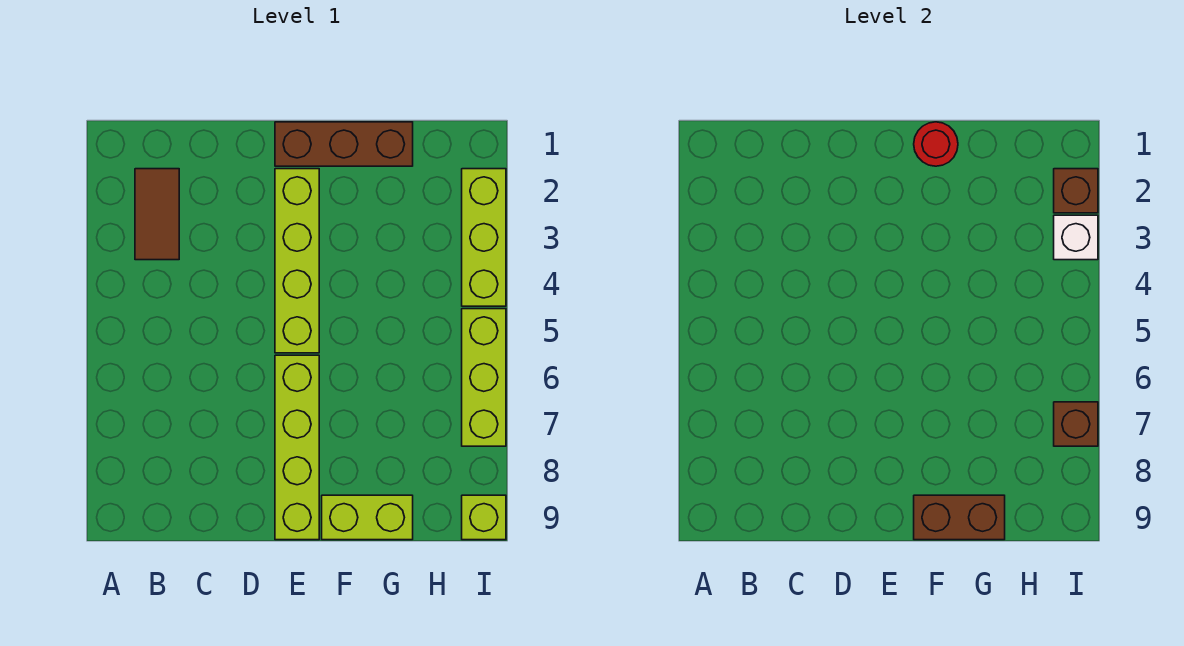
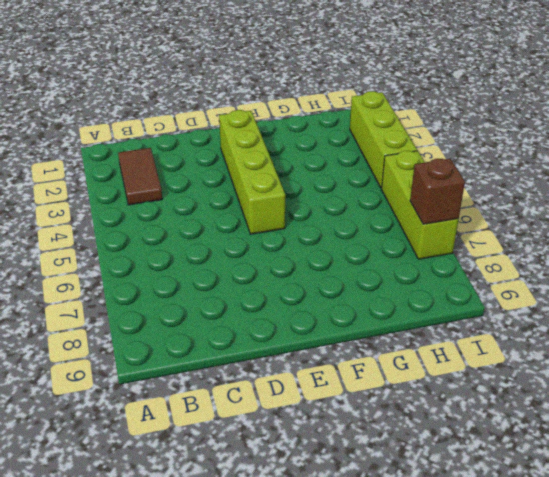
none -> brown brick E1:G1 level 1
none -> lime brick E6:E9 level 1
none -> lime brick F9:G9 level 1

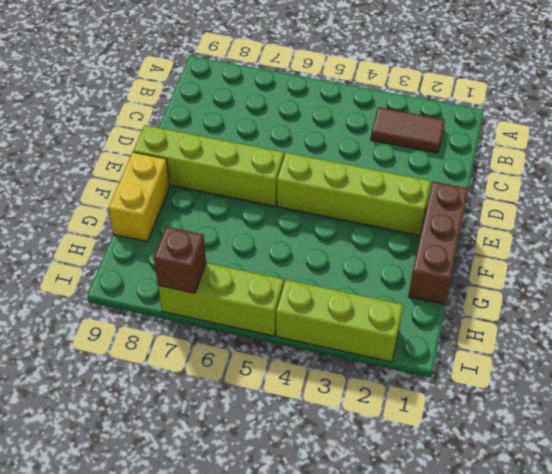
yellow brick F9:G9 level 1 -> lime brick F9:G9 level 1
none -> lime brick I9 level 1
none -> red round brick F1 level 2
none -> brown brick F9:G9 level 2

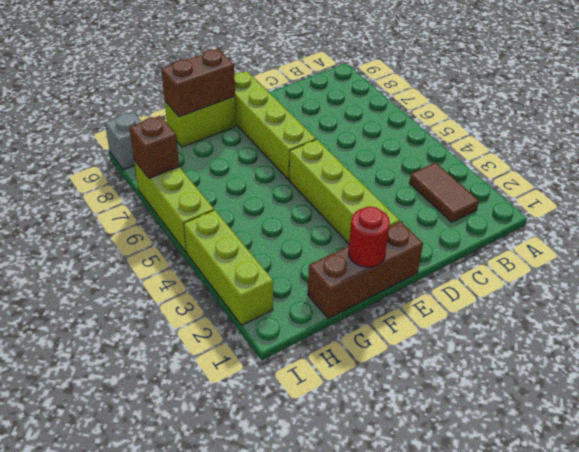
grey brick I9 level 1 -> lime brick I9 level 1
none -> brown brick I2 level 2
none -> white brick I3 level 2

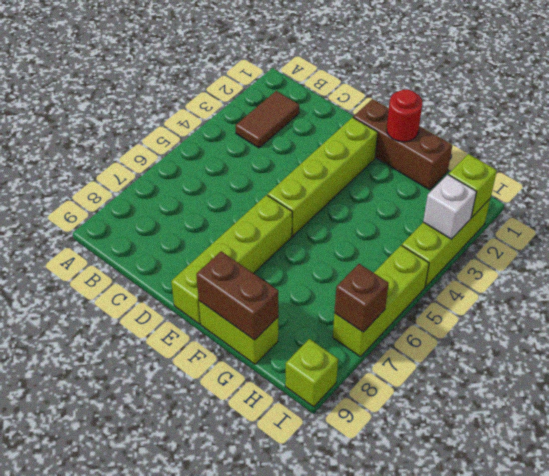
lime brick I2 level 2 -> brown brick I2 level 2

